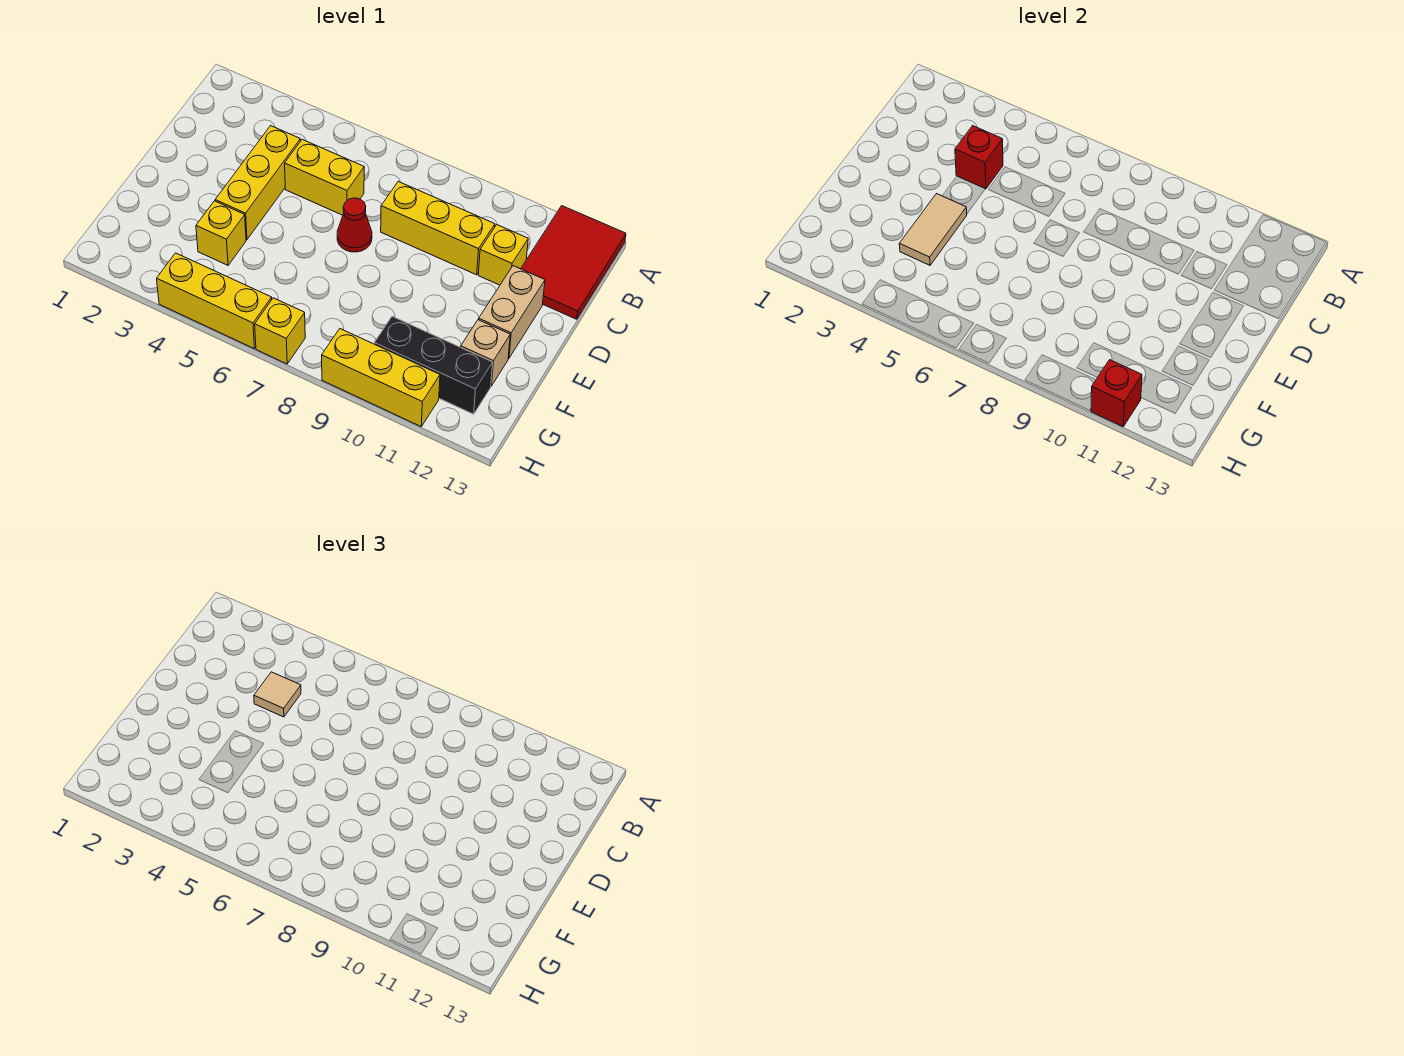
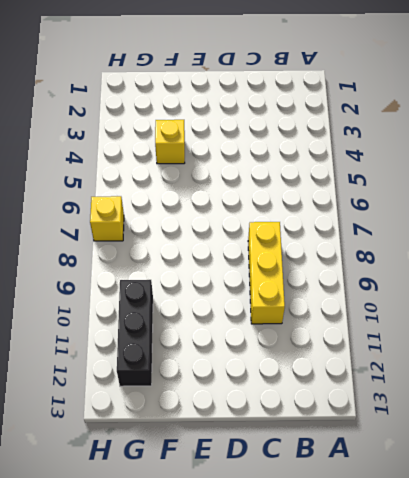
none -> red tile A12:C13 level 1
none -> yellow brick C4:E4 level 1
none -> yellow brick C5:C6 level 1

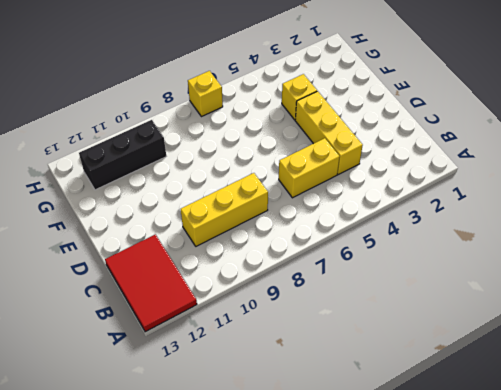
none -> yellow brick C11 level 1
none -> red cone D7 level 1
none -> tan brick D12:E12 level 1

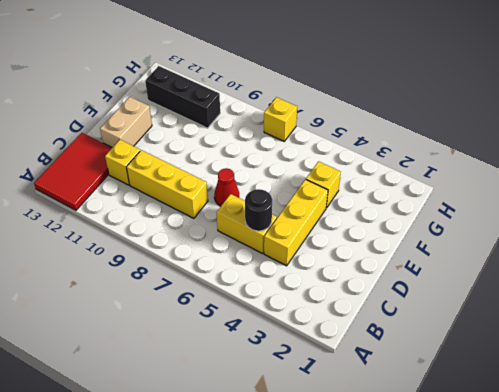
black round brick C5 level 2 -> none
none -> tan brick F12 level 1
none -> yellow brick H4:H6 level 1
none -> yellow brick H9:H11 level 1

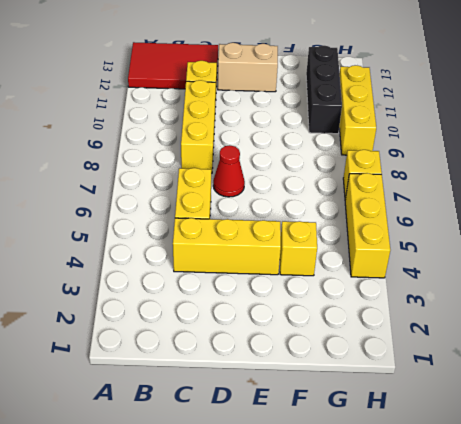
none -> tan brick F12 level 1
none -> red brick C4 level 2
none -> tan tile E4:F4 level 2

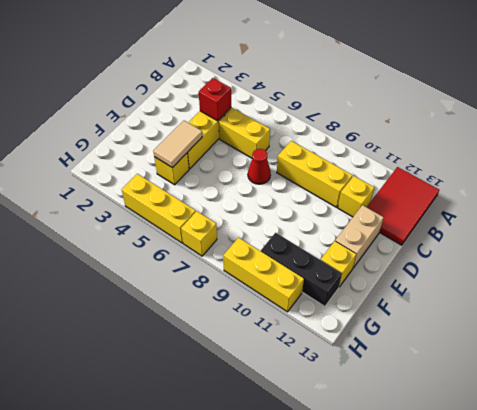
yellow brick F12 level 1 -> tan brick F12 level 1
none -> red brick H11 level 2
none -> tan tile C4 level 3

